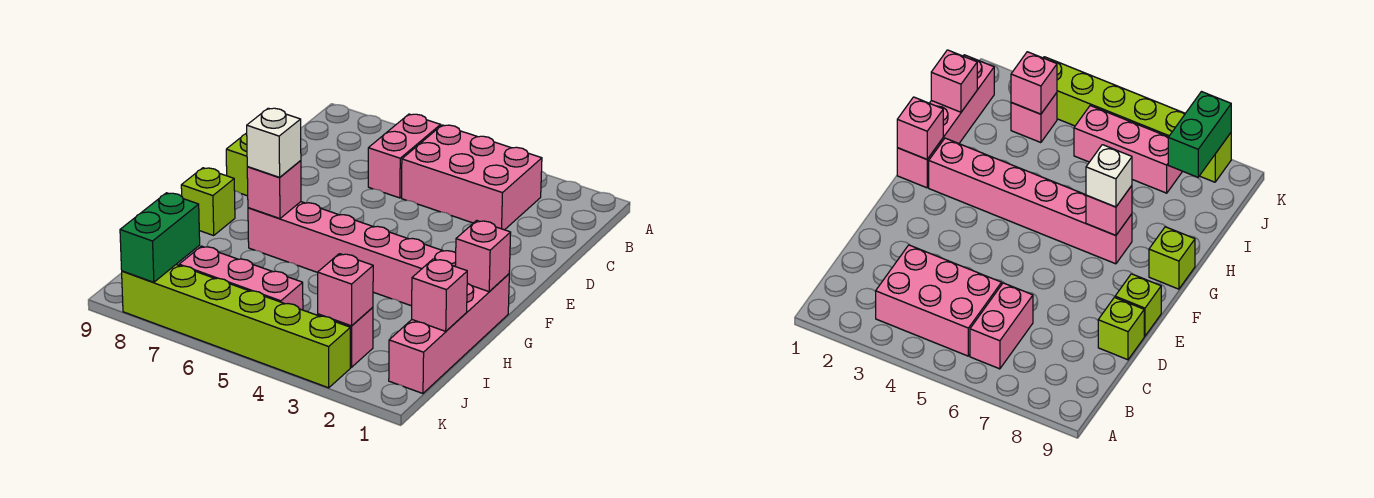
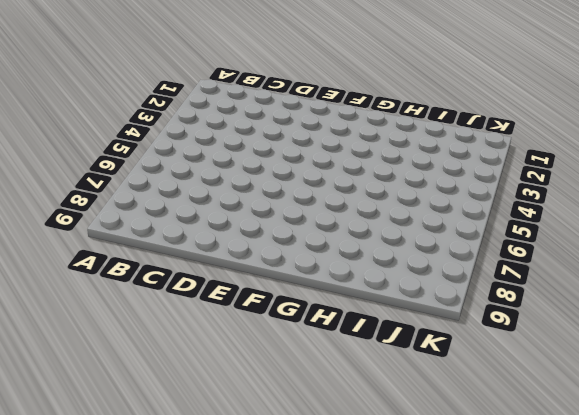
none -> pink brick B3:C5 level 1
none -> pink brick B6:C6 level 1
none -> lime brick D9 level 1

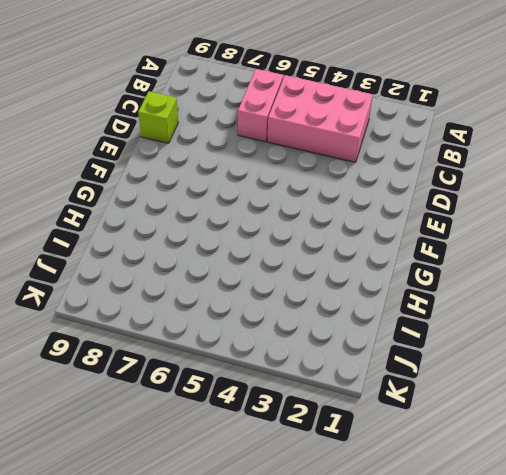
none -> lime brick E9 level 1
none -> pink brick G1:J1 level 1
none -> pink brick G2:G7 level 1

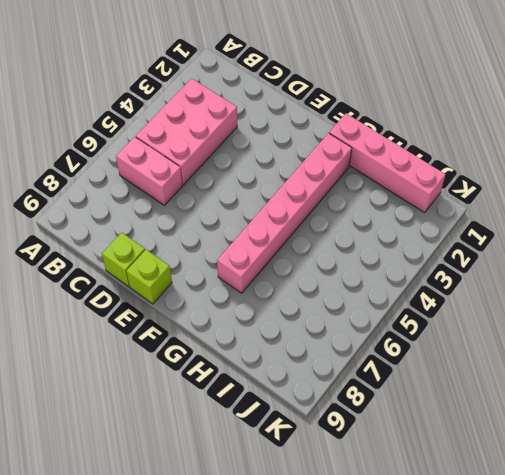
none -> lime brick G9 level 1
none -> pink brick J3 level 1
none -> pink brick J5:J7 level 1

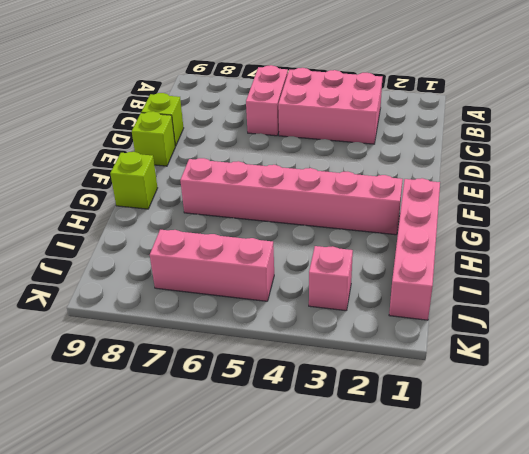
none -> lime brick K3:K8 level 1
none -> pink brick G1 level 2
none -> pink brick G7 level 2

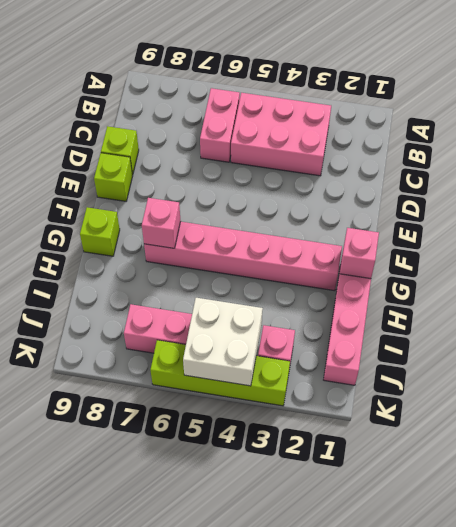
white brick J4:K5 level 2 -> none
lime brick K3:K6 level 1 -> lime brick K3:K8 level 1
none -> pink brick I1 level 2
none -> pink brick J3 level 2
none -> green brick J8:K8 level 2

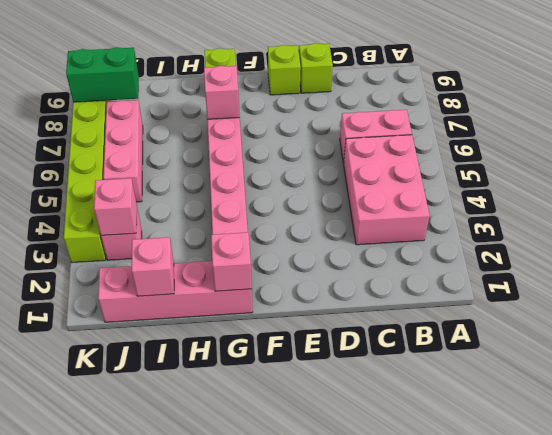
none -> white brick G7 level 3

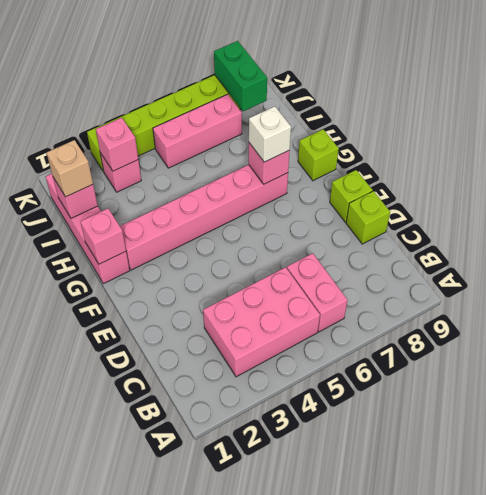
tan brick I1 level 3 -> none

